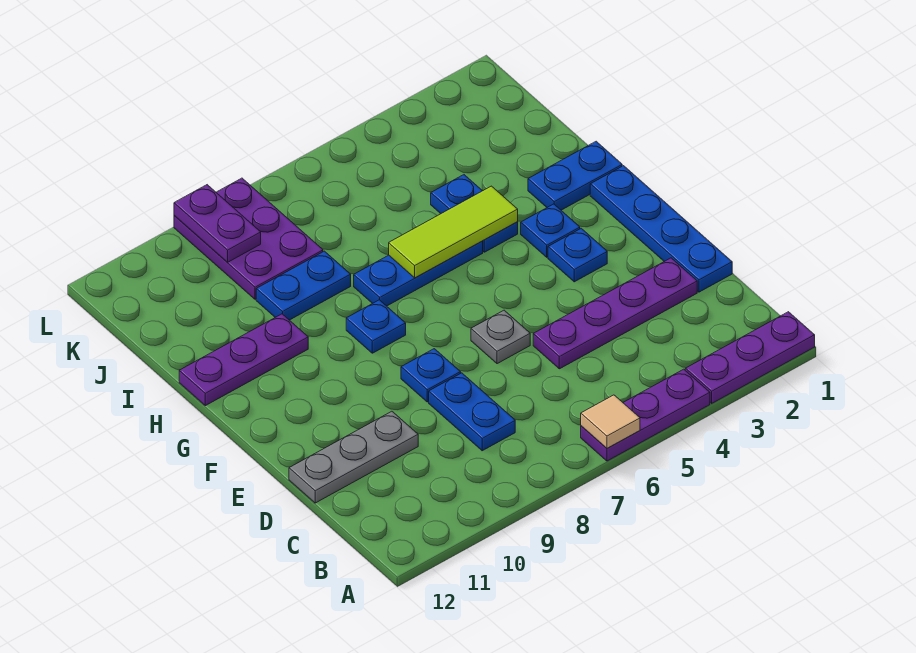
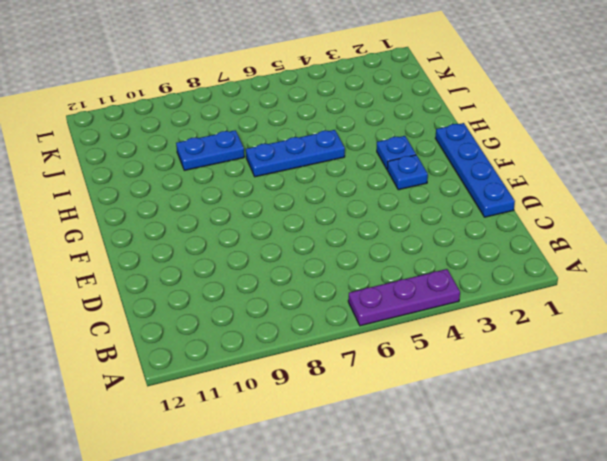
none -> purple plate A1:A3 level 1
none -> blue plate C8:D8 level 1
none -> purple plate D2:D5 level 1

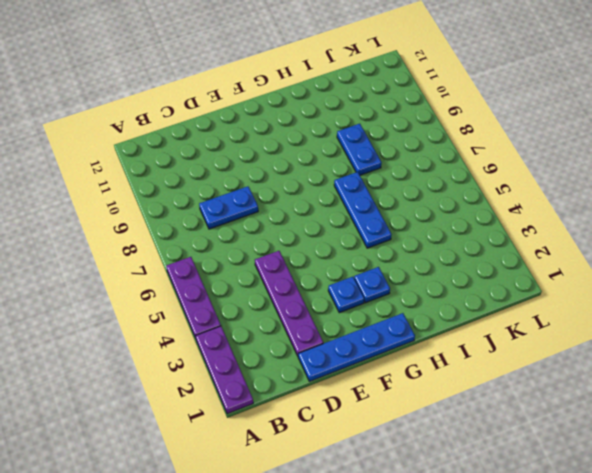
none -> grey plate D10:D12 level 1
none -> grey plate E6 level 1
none -> blue plate E8 level 1

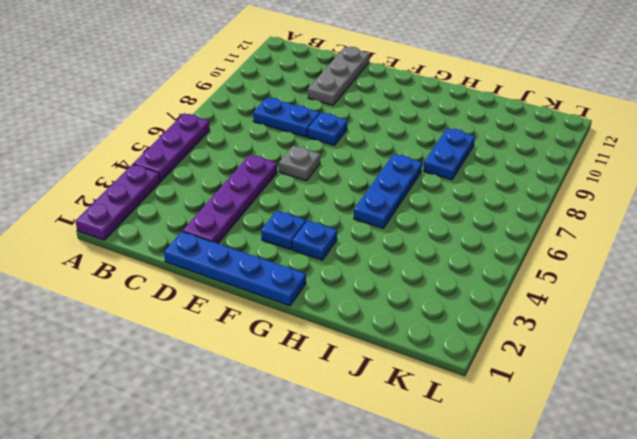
none -> blue plate G8 level 1
none -> blue plate H1:H2 level 1
none -> blue plate H4:I4 level 1

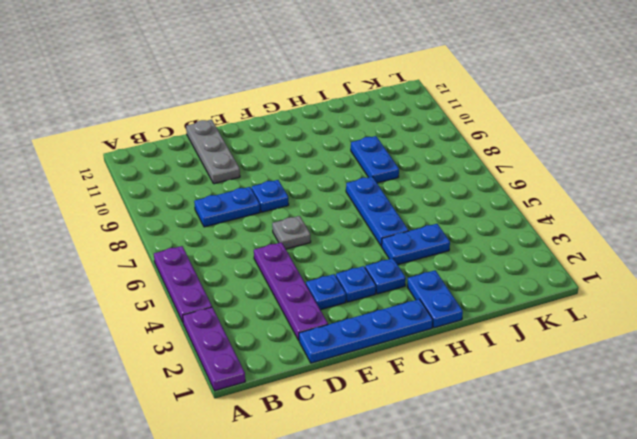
blue plate E3 level 1 -> blue plate G8 level 1
none -> purple plate H10:H12 level 1
none -> purple plate J8:L9 level 1
none -> tan tile A6 level 2

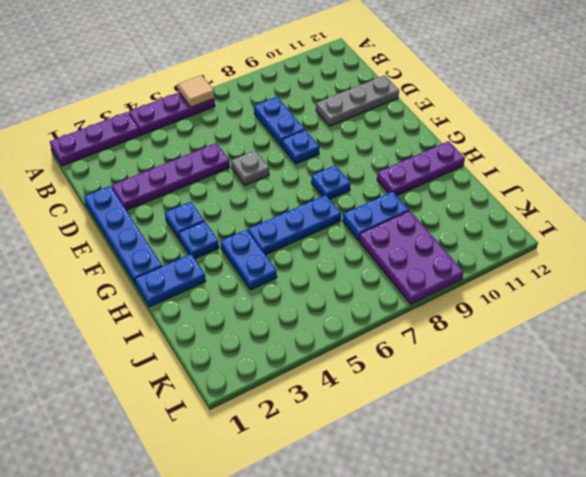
none -> lime tile H4:H6 level 2
none -> purple plate K9:L9 level 2

